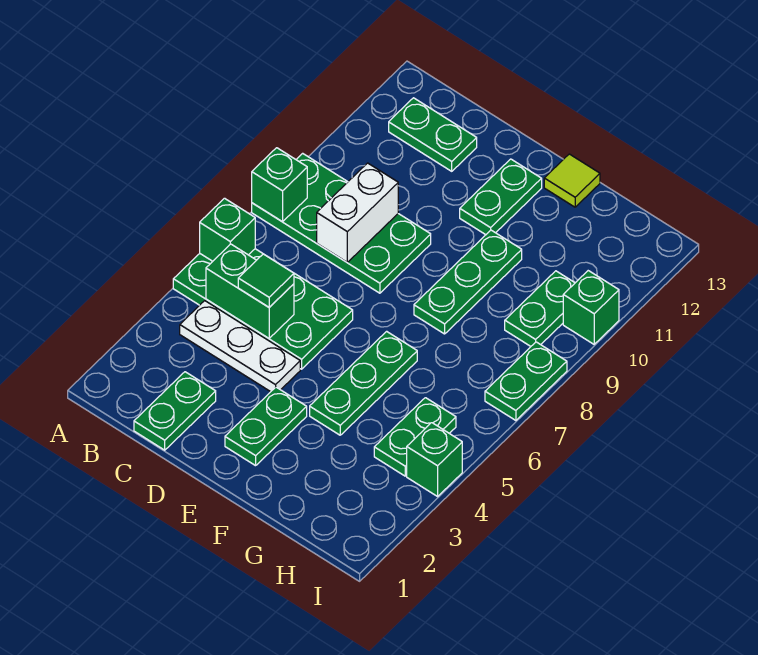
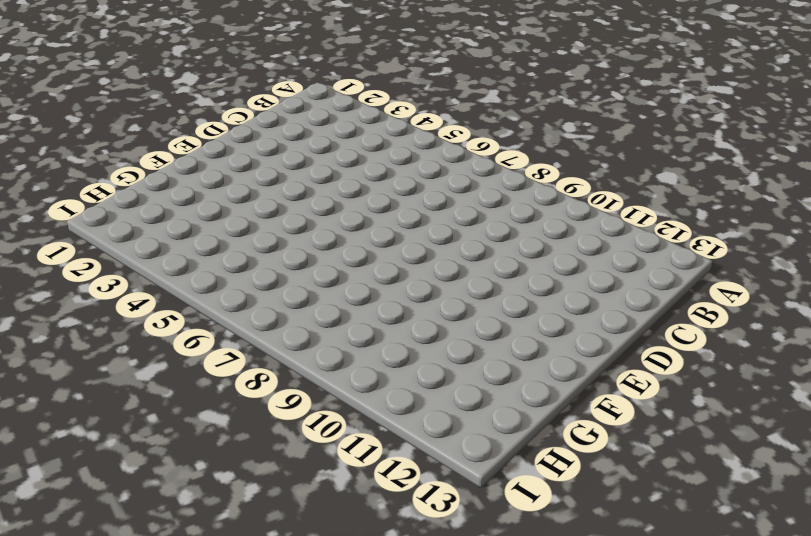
none -> green plate A5:D6 level 1
none -> green plate A8:D9 level 1
none -> white plate B4:D4 level 1

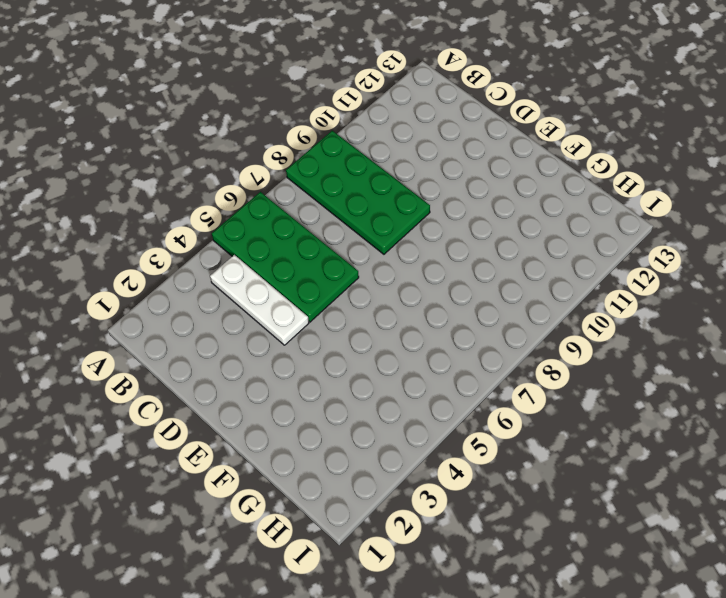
none -> green plate B12:C12 level 1
none -> green plate C1:C2 level 1
none -> green plate E2:E3 level 1

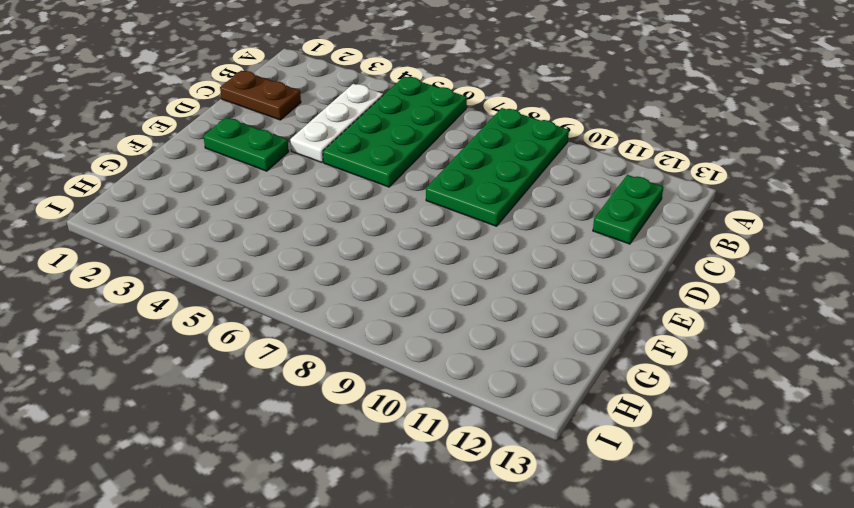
brown plate C1:C2 level 1 -> green plate C1:C2 level 1
none -> green plate E11:E12 level 1
none -> green plate F4:F6 level 1
none -> green plate F8:F10 level 1

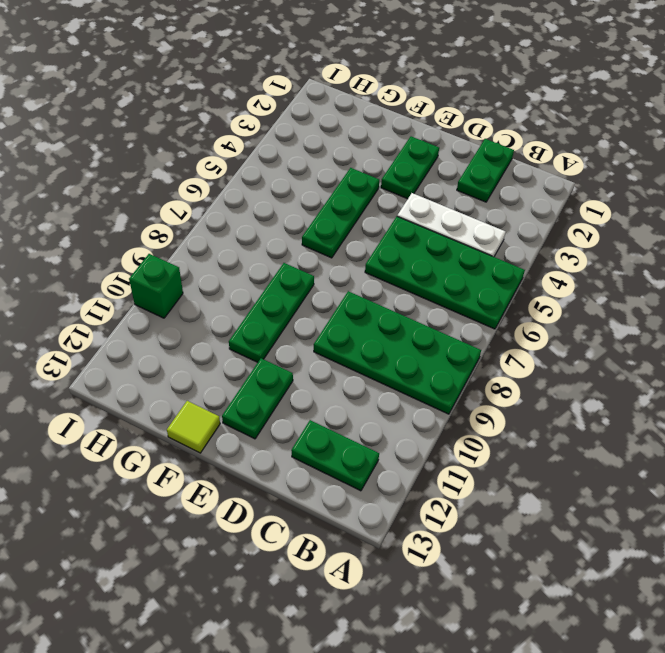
none -> green plate H4:H5 level 1
none -> green plate H9:H10 level 1
none -> green brick I4 level 1

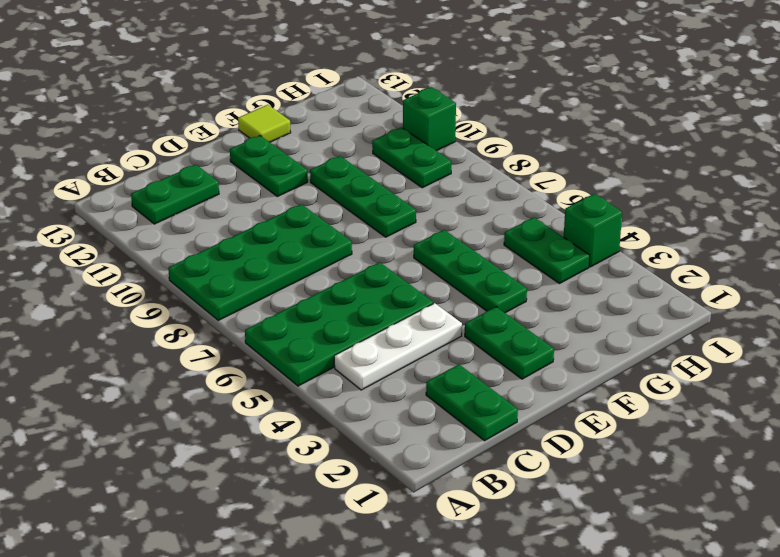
none -> green plate I7:I8 level 1
none -> green brick A6 level 2
none -> green brick A8 level 2

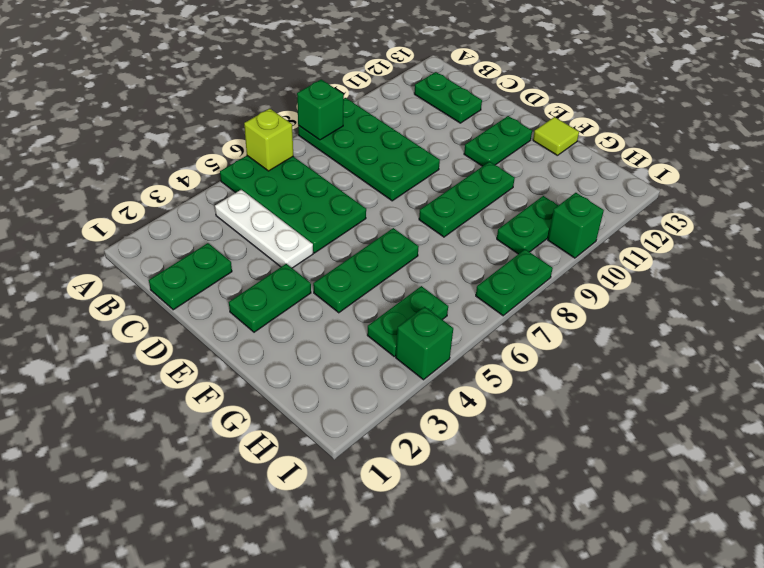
lime brick A6 level 2 -> green brick A6 level 2
none -> green brick B5:C5 level 2
none -> white brick C8:C9 level 2
none -> green tile C5 level 3

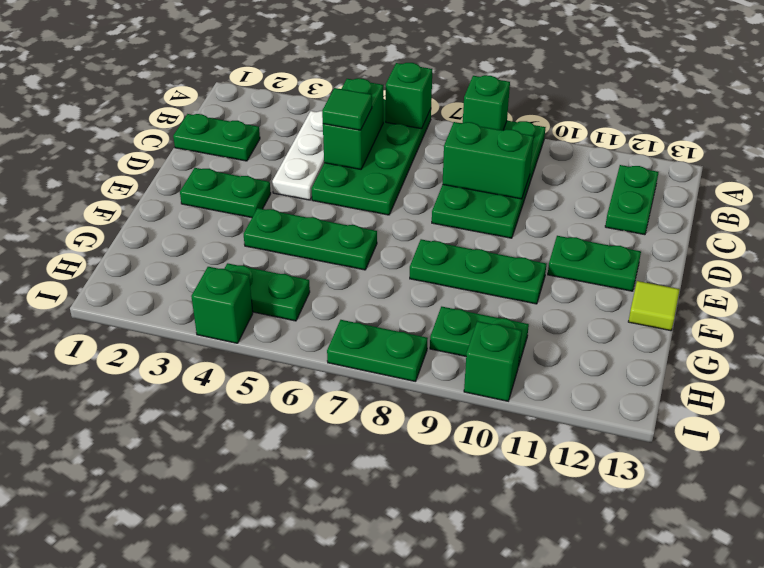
green brick C8:C9 level 2 -> white brick C8:C9 level 2

